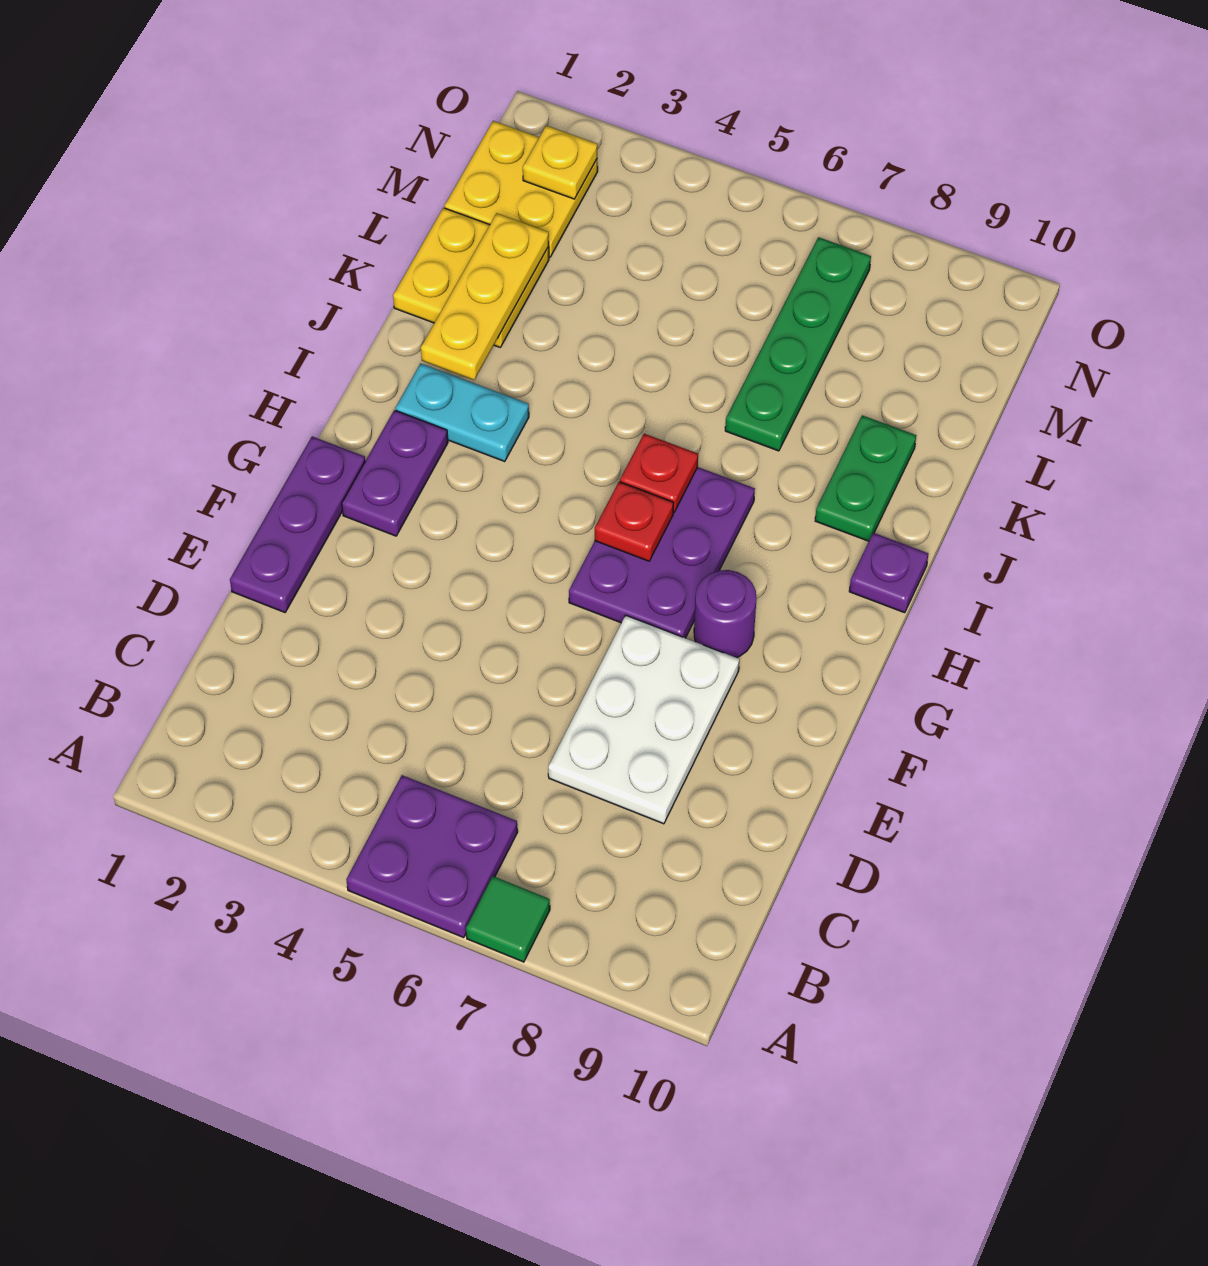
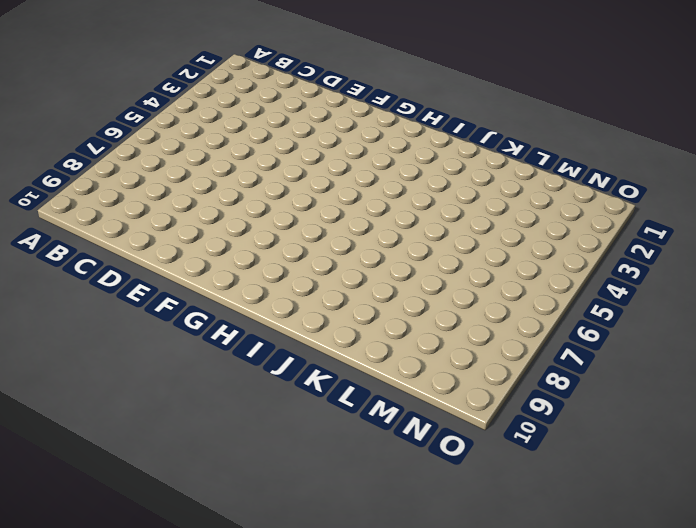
none -> purple plate A5:B6 level 1
none -> green tile A7 level 1
none -> white plate D7:F8 level 1

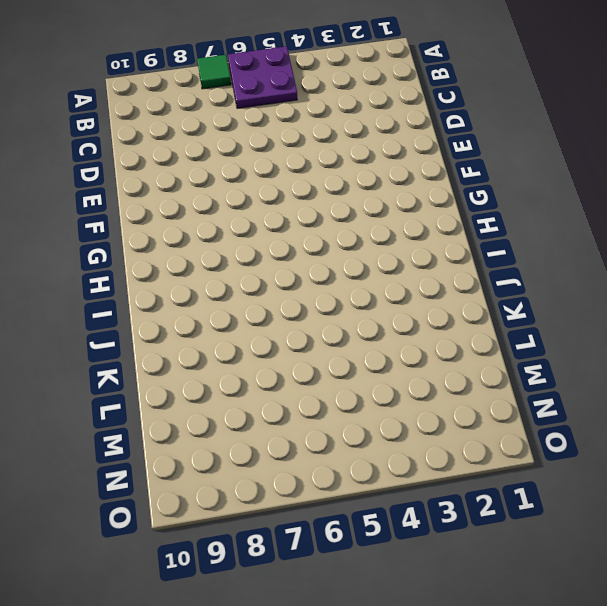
none -> white plate D7:F8 level 1
none -> purple plate E1:G1 level 1
none -> purple plate G2:H2 level 1

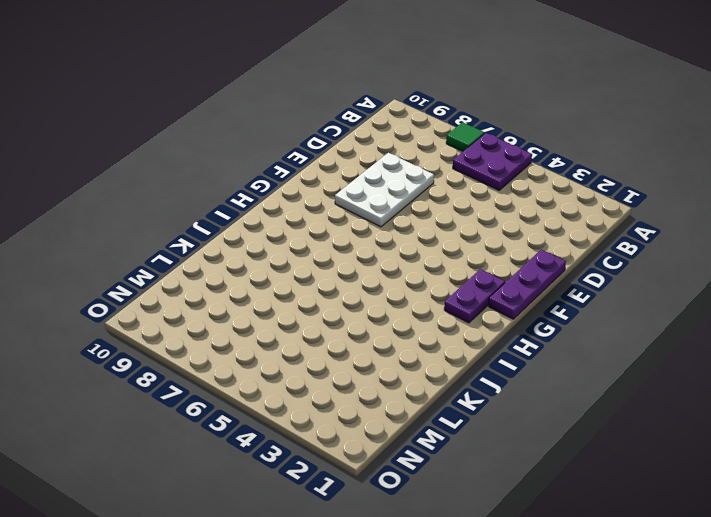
none -> purple plate G6:I7 level 1
none -> purple round brick G8 level 1
none -> cyan plate I2:I3 level 1

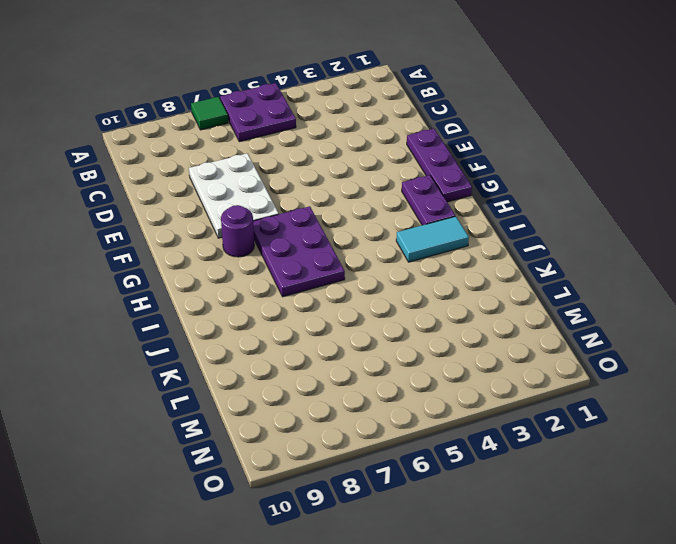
cyan tile I2:I3 level 1 -> cyan plate I2:I3 level 1
none -> purple plate I10 level 1
none -> green plate J9:K9 level 1
none -> yellow plate K1:L2 level 1

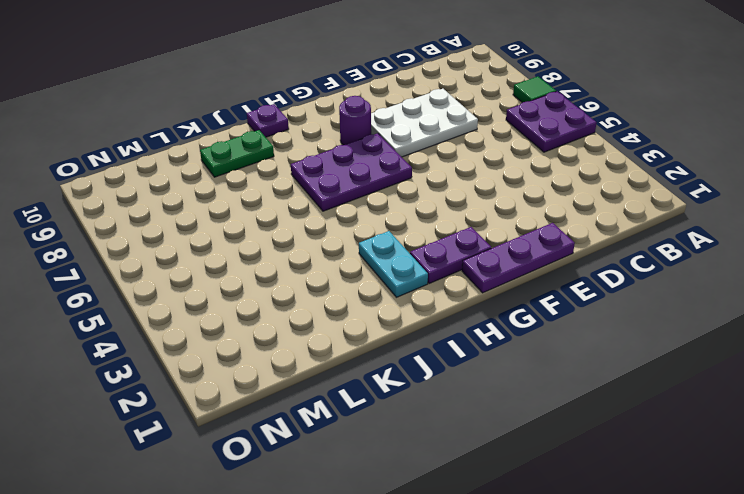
none -> yellow plate K1:L2 level 1
none -> green plate K7:N7 level 1
none -> yellow plate M1:N2 level 1

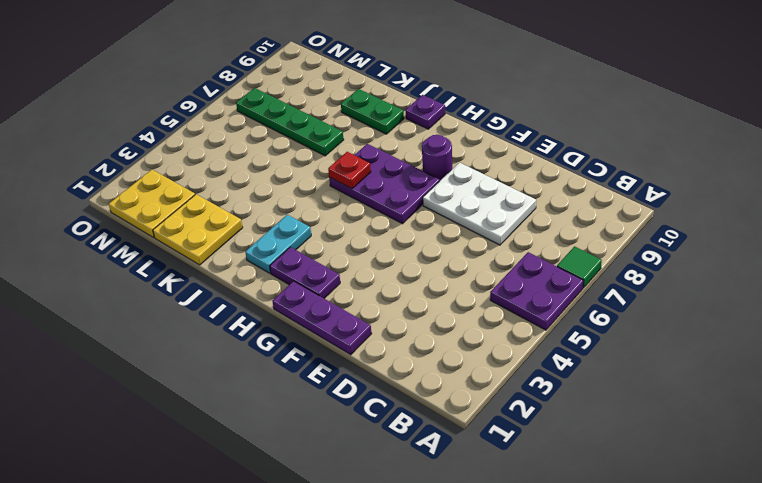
none -> red plate H6 level 2
none -> yellow plate J2:L2 level 2
none -> yellow plate N2 level 2

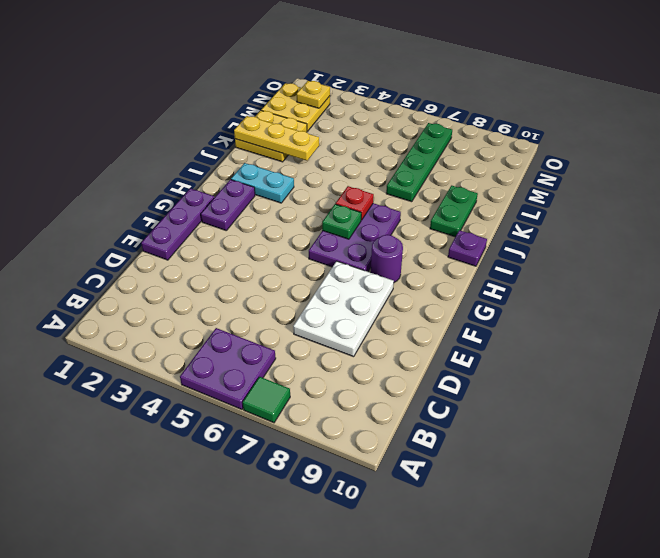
green plate H6 level 2 -> red plate H6 level 2
yellow plate K1:K3 level 2 -> yellow plate J2:L2 level 2

